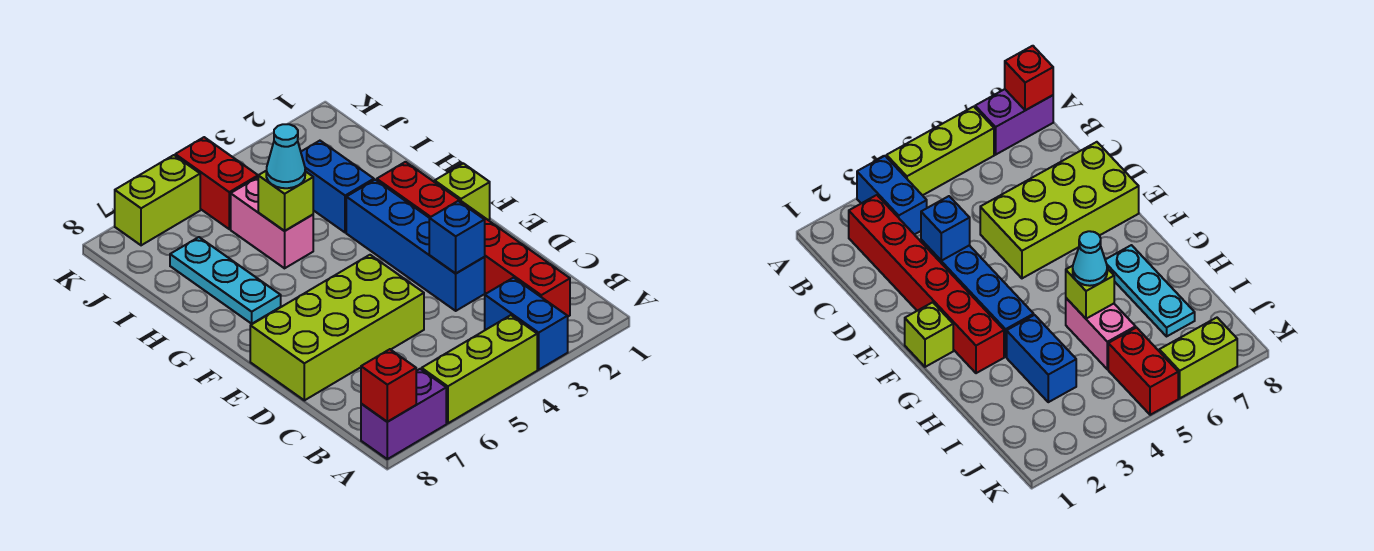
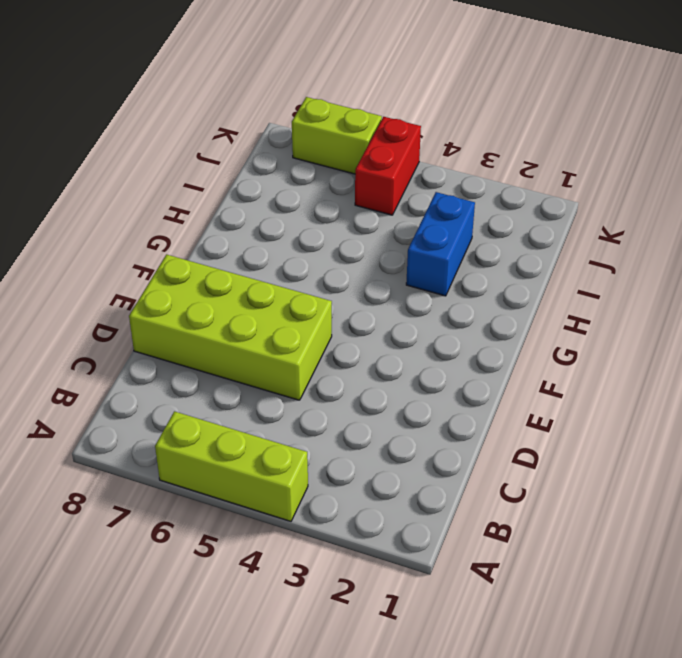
none -> blue brick A3:B3 level 1
none -> purple brick A7:A8 level 1
none -> red brick B2:G2 level 1

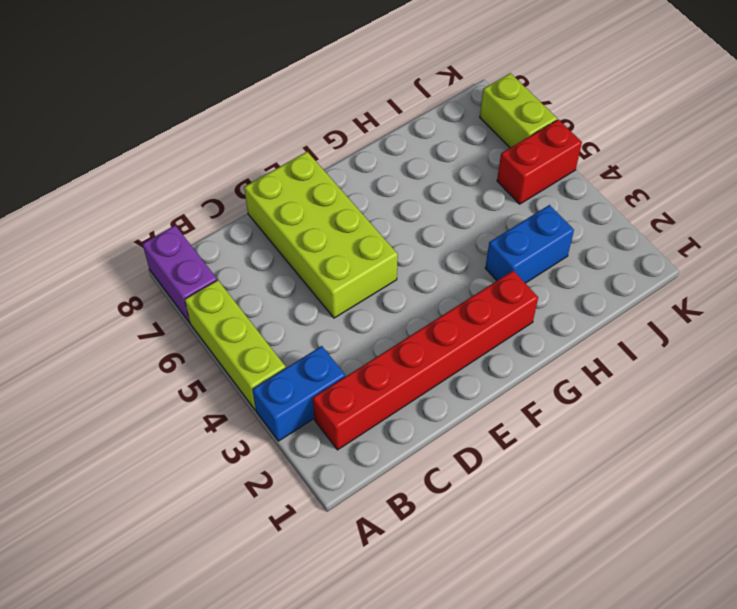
none -> blue brick D3:G3 level 1
none -> lime brick F1 level 1
none -> cyan plate G7:I7 level 1

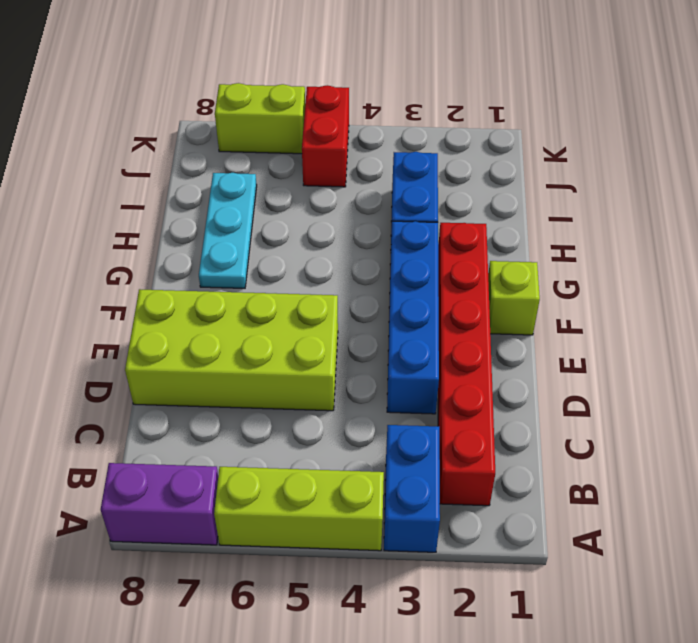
none -> pink brick H5:I5 level 1
none -> red brick A8 level 2
none -> blue brick D3 level 2

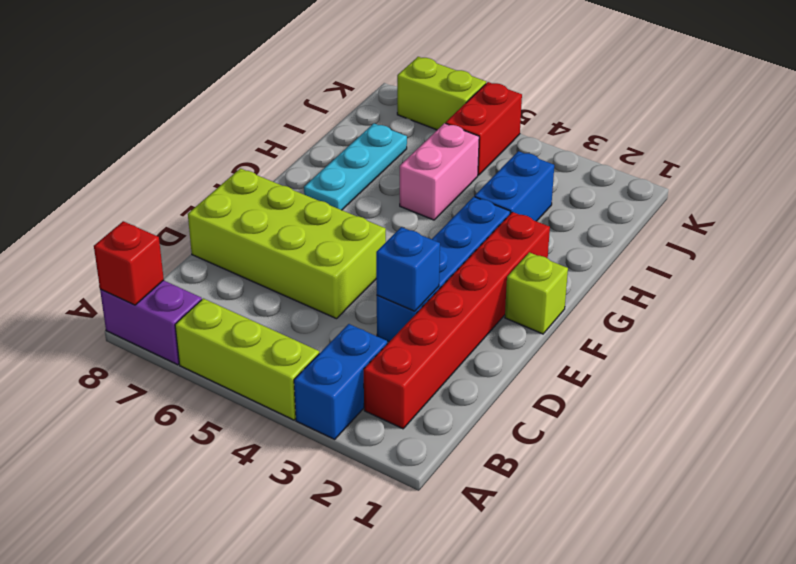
none -> lime brick H5 level 2
none -> cyan cone H5 level 3

